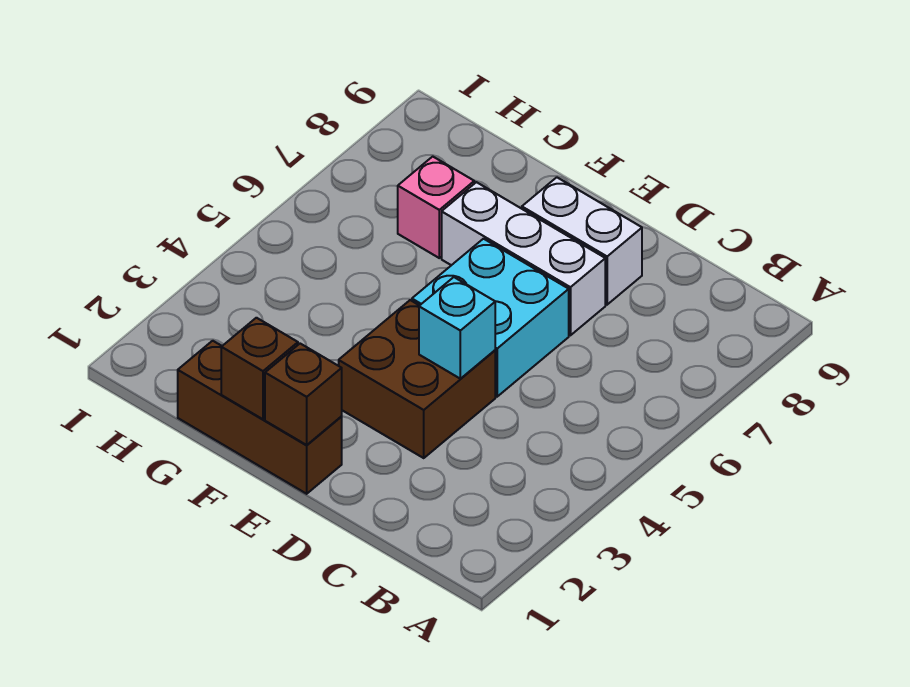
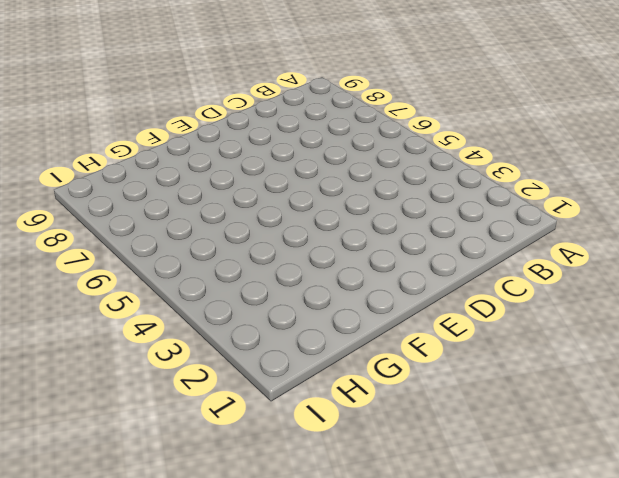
none -> brown brick D3:E4 level 1
none -> cyan brick D5:E6 level 1

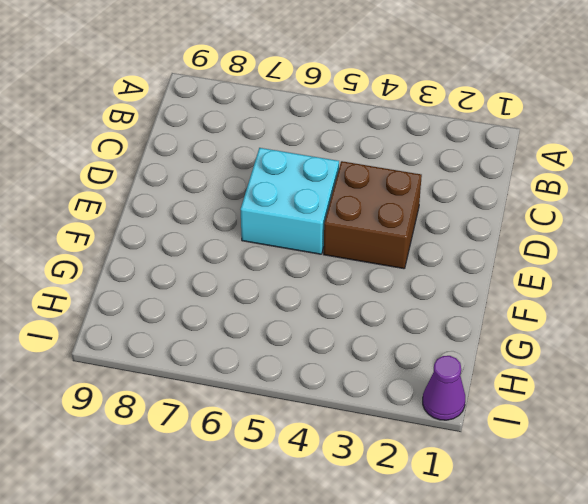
purple cone I1 level 1 -> none
none -> white brick D7:F7 level 1
none -> white brick D8:E8 level 1

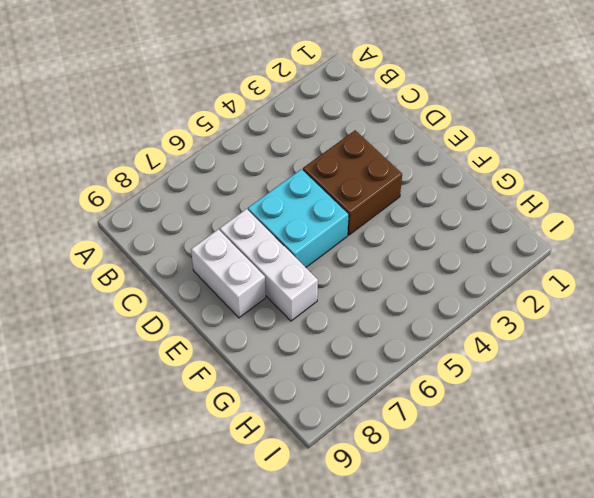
none -> brown brick E1:G1 level 1
none -> pink brick G7 level 1

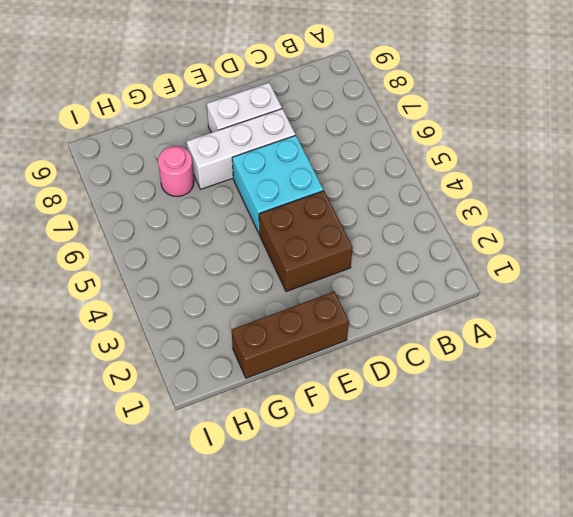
pink round brick G7 level 1 -> pink brick G7 level 1
none -> cyan brick D4 level 2
none -> brown brick E1 level 2

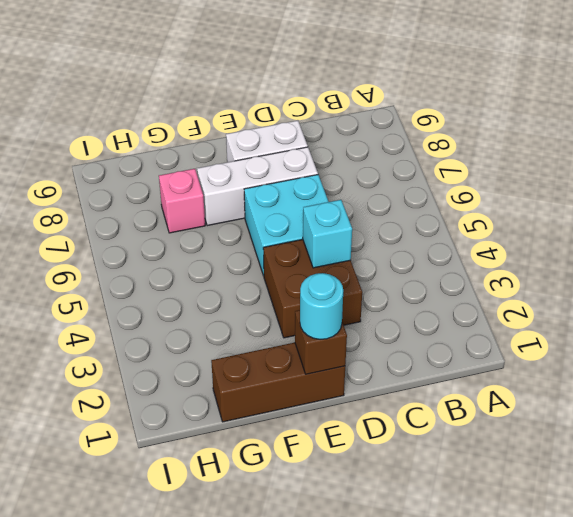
cyan round brick E1 level 3 -> none
none -> brown brick F1 level 2

